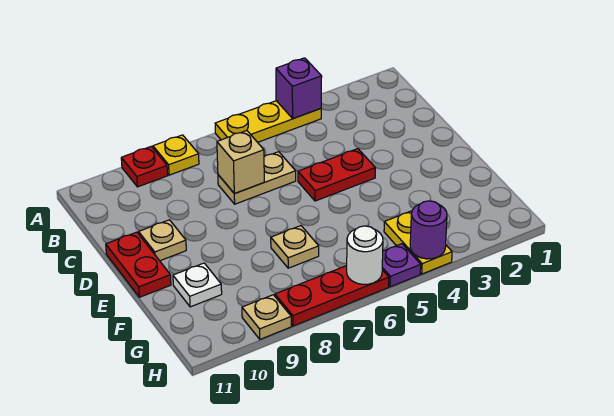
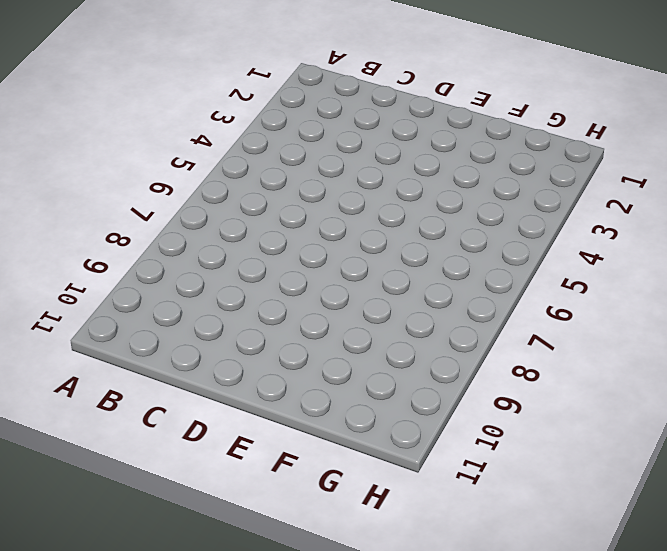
none -> yellow plate A4:A6 level 1
none -> yellow plate A8 level 1
none -> red plate A9 level 1

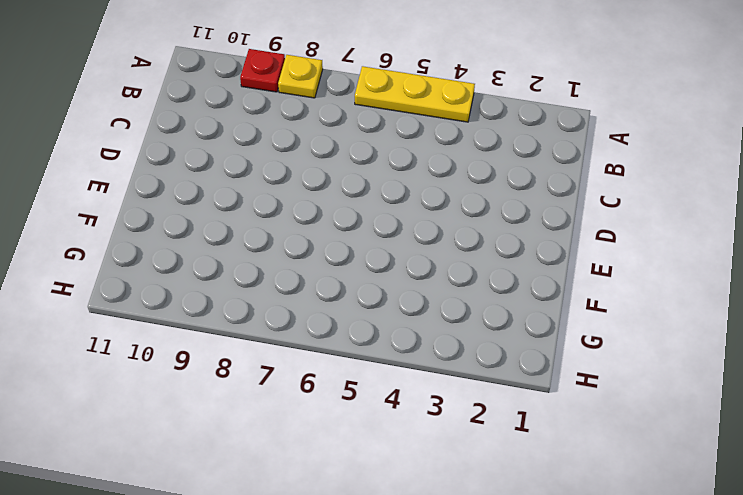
none -> tan plate C6:C7 level 1
none -> red plate D4:D5 level 1
none -> tan plate D10 level 1

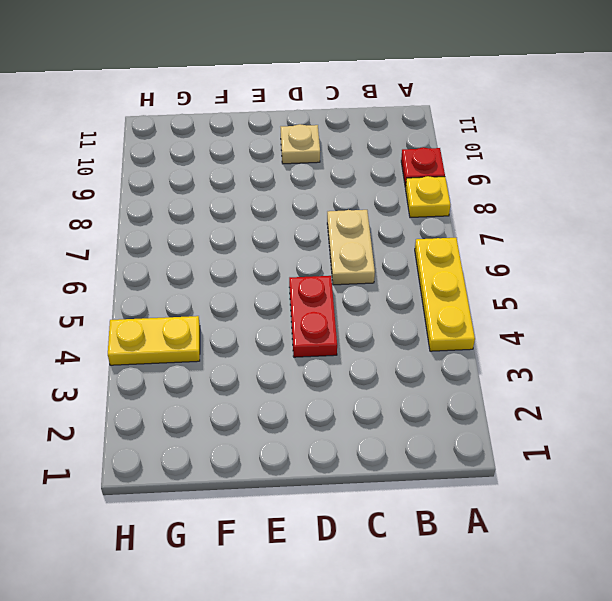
none -> red plate D11:E11 level 1
none -> tan plate F7 level 1
none -> white plate F10 level 1

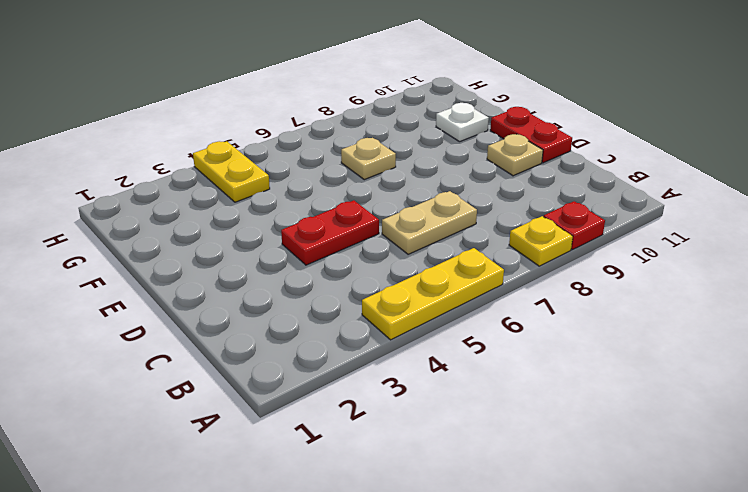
none -> purple plate H5 level 1
none -> red plate H6:H8 level 1
none -> tan plate H9 level 1

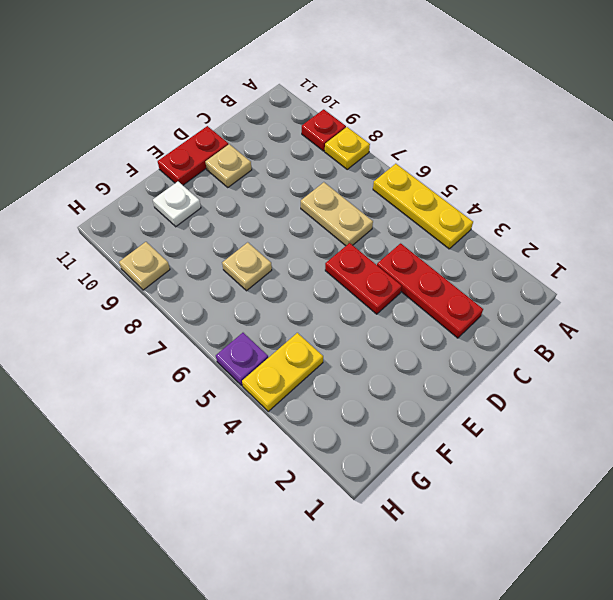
red plate C2:C4 level 1 -> red plate H6:H8 level 1
none -> purple brick A4 level 2
none -> tan brick C7 level 2
none -> purple round brick H4 level 2

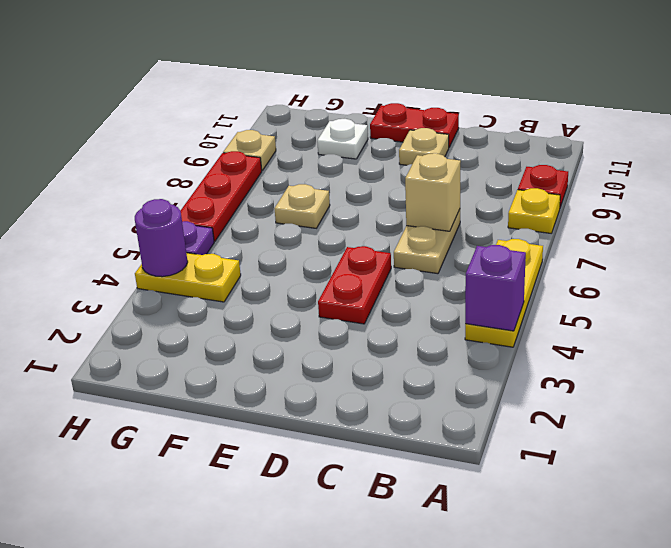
none -> white round brick H6 level 2

